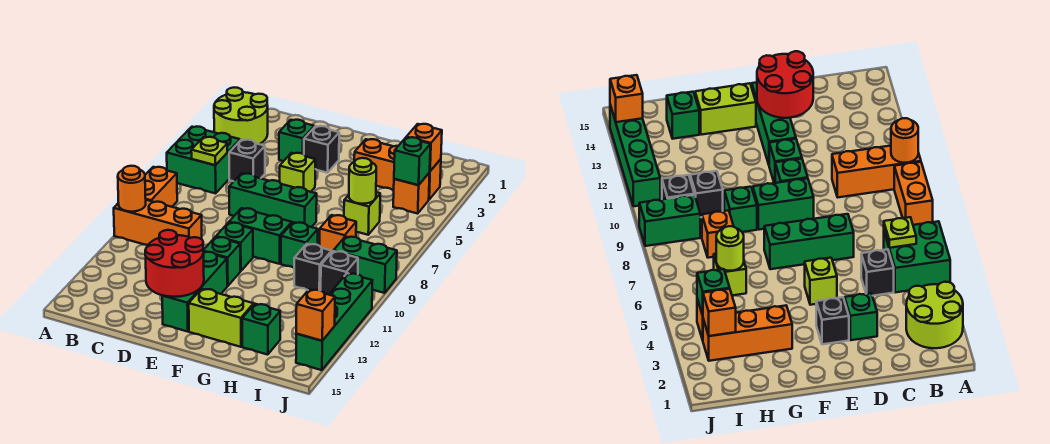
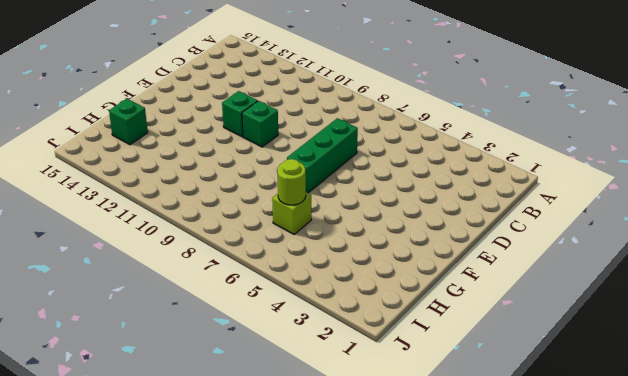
none -> lime round brick A2:B3 level 1
none -> green brick A5:B6 level 1
none -> orange brick A8:A9 level 1
none -> orange brick A10:C10 level 1

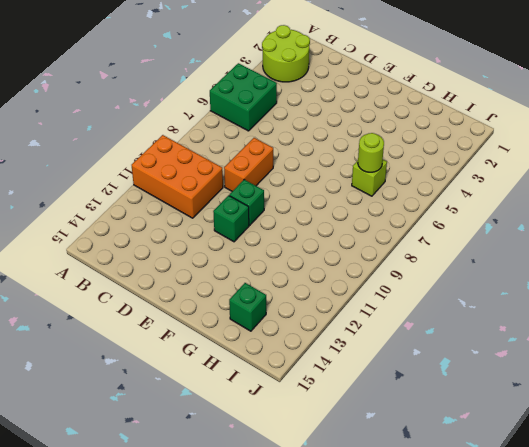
orange brick A10:C11 level 1 -> orange brick A10:C10 level 1
orange brick D8:D9 level 1 -> orange brick A8:A9 level 1
none -> black brick C5 level 1
none -> green brick D3 level 1
none -> green brick D7:F7 level 1
none -> black brick E3 level 1

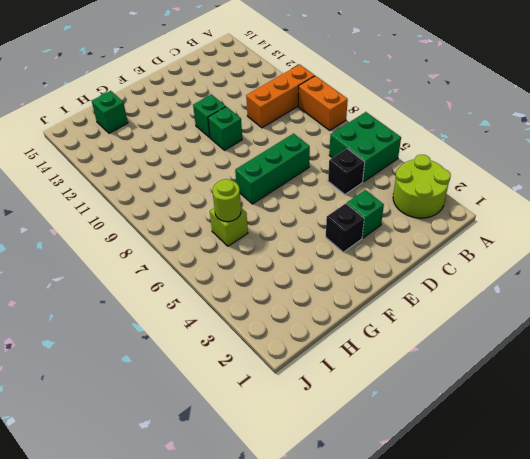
none -> lime brick E5 level 1
none -> green brick E9:F9 level 1
none -> green brick E12:E14 level 1
none -> lime brick F14:G14 level 1

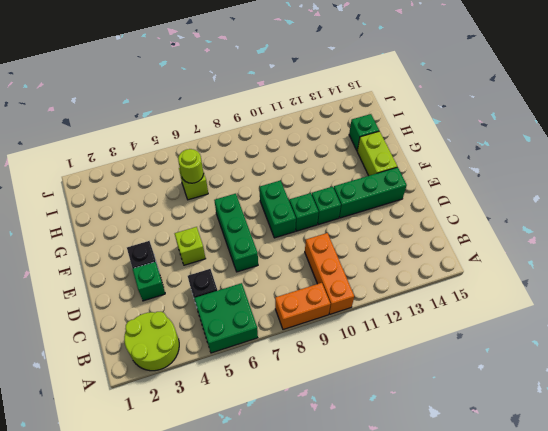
none -> orange brick G3:I3 level 1
none -> green brick G9 level 1
none -> orange brick H8 level 1
none -> black brick H10 level 1

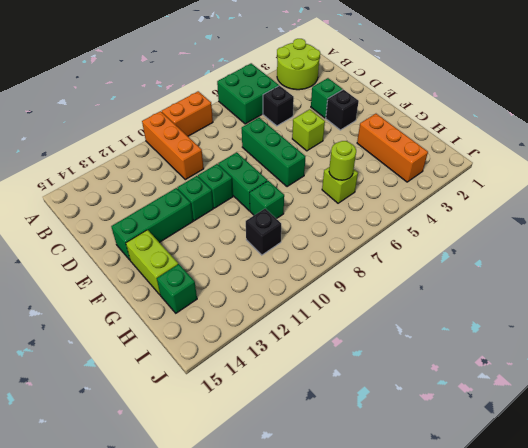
none -> orange brick H8 level 1
none -> orange brick I4 level 1
none -> green brick I9:J9 level 1
none -> black brick I10 level 1

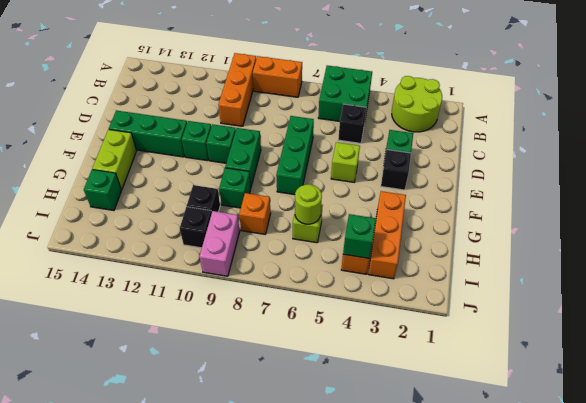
pink brick I9:J9 level 1 -> green brick I9:J9 level 1
none -> green brick J11:J14 level 1
none -> orange round brick A10 level 2
none -> lime plate B6 level 2
none -> red round brick D13:E14 level 2

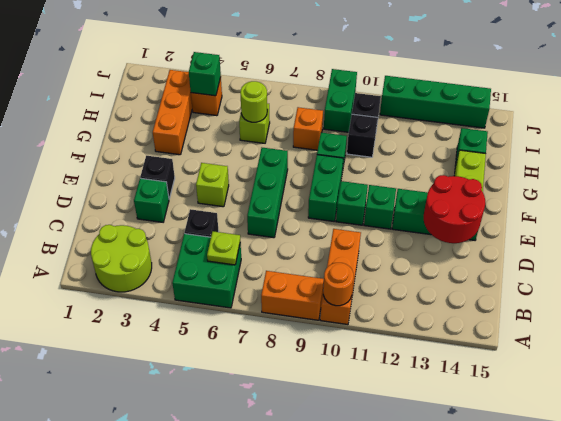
none -> orange brick I3 level 2
none -> orange brick J14 level 2

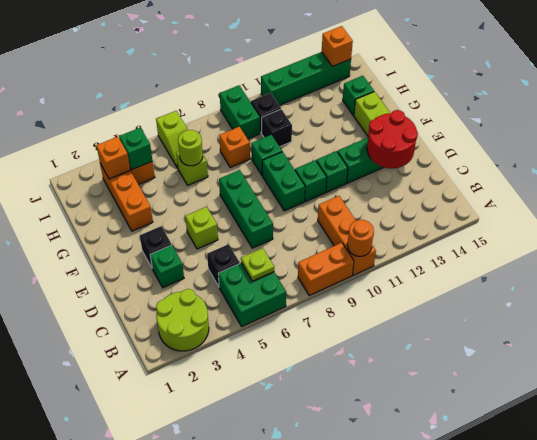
lime slope I6:J6 level 1 top J -> none

